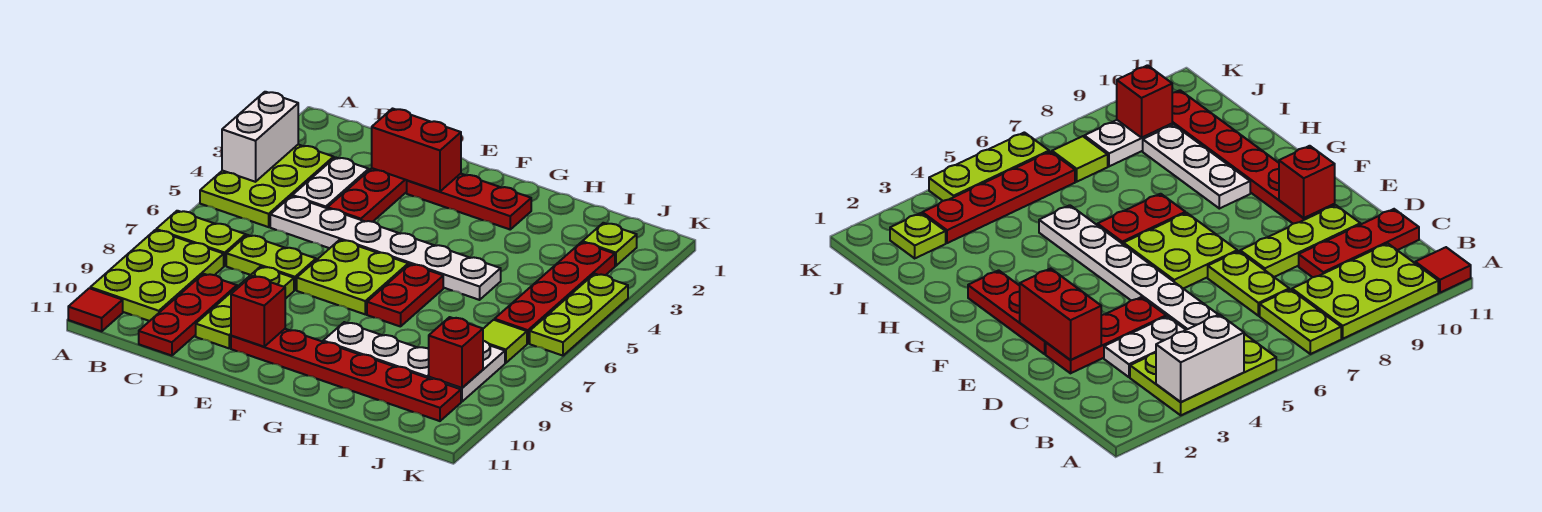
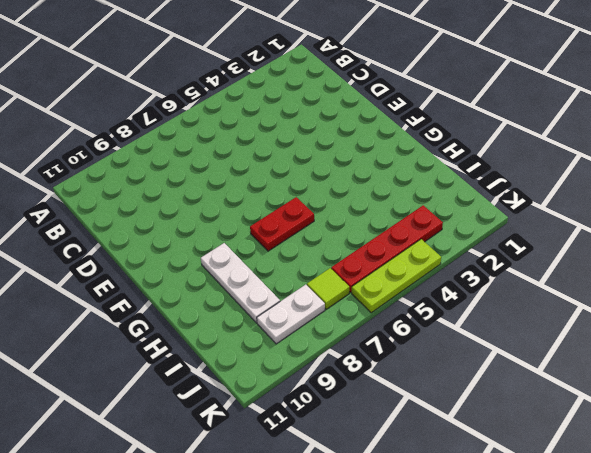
none -> lime plate A3:B5 level 1
none -> lime plate A7:B7 level 1
none -> lime plate A8:B10 level 1

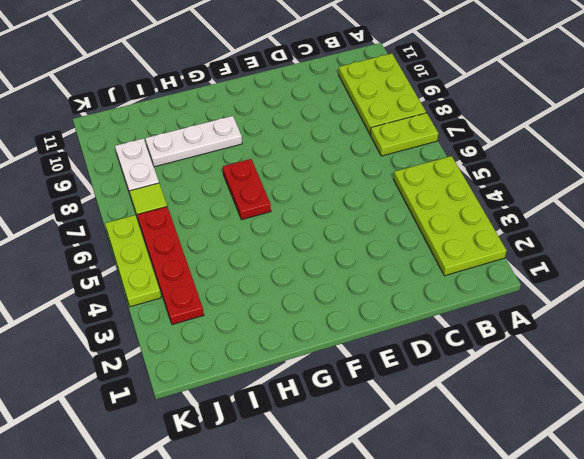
lime plate A2:B5 level 1 -> lime plate A3:B5 level 1
none -> red tile A11 level 1
none -> white plate C3:C4 level 1
none -> white plate C5:H5 level 1

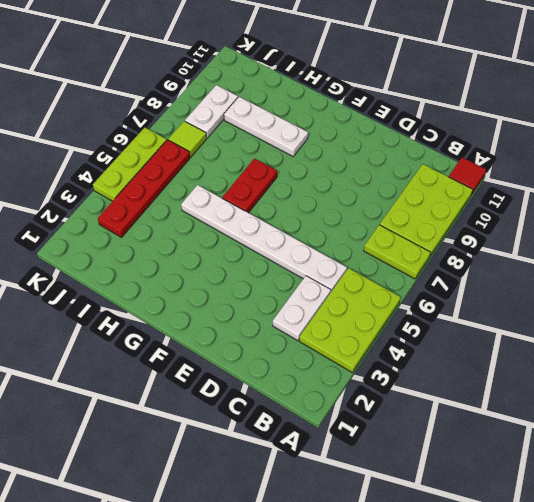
none -> lime plate C7:D7 level 1
none -> red plate C9:C11 level 1
none -> red plate D2:D4 level 1

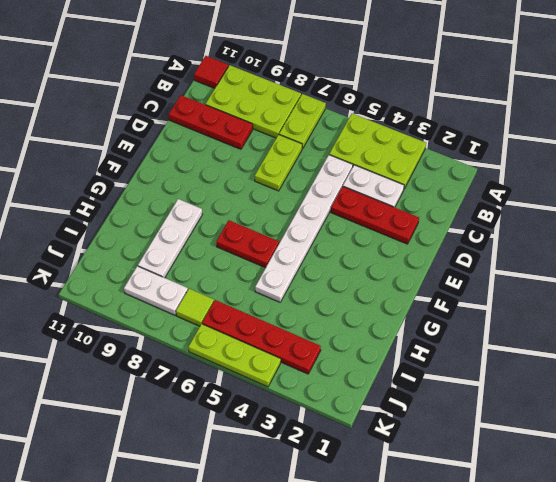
none -> lime plate D8:D10 level 1
none -> red plate E2:G2 level 1
none -> lime plate E6:F7 level 1

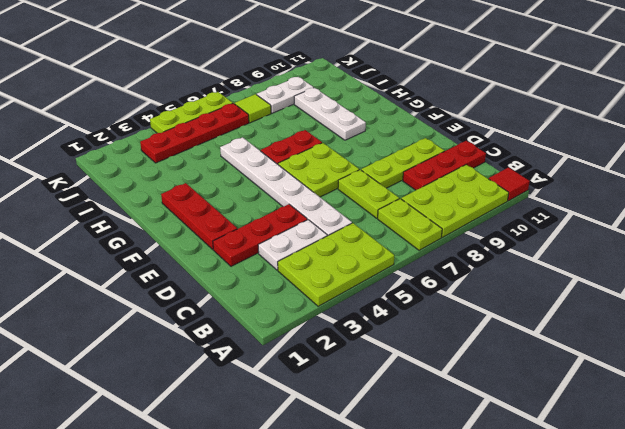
none -> red plate E10:J10 level 1
none -> lime plate J2 level 1
none -> white brick A3:A4 level 2

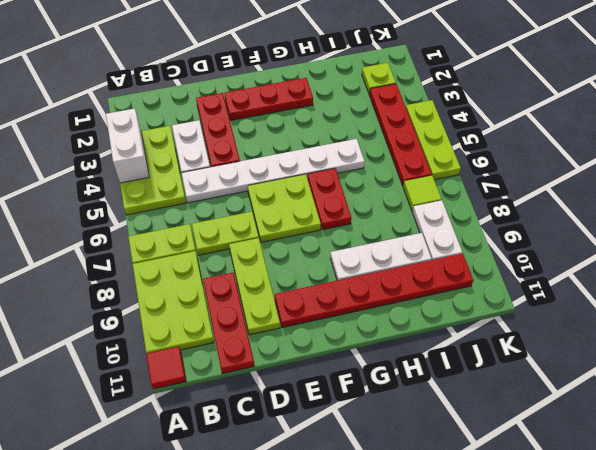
none -> red brick D2:E2 level 2
none -> red brick E10 level 2
none -> red brick J9 level 2

